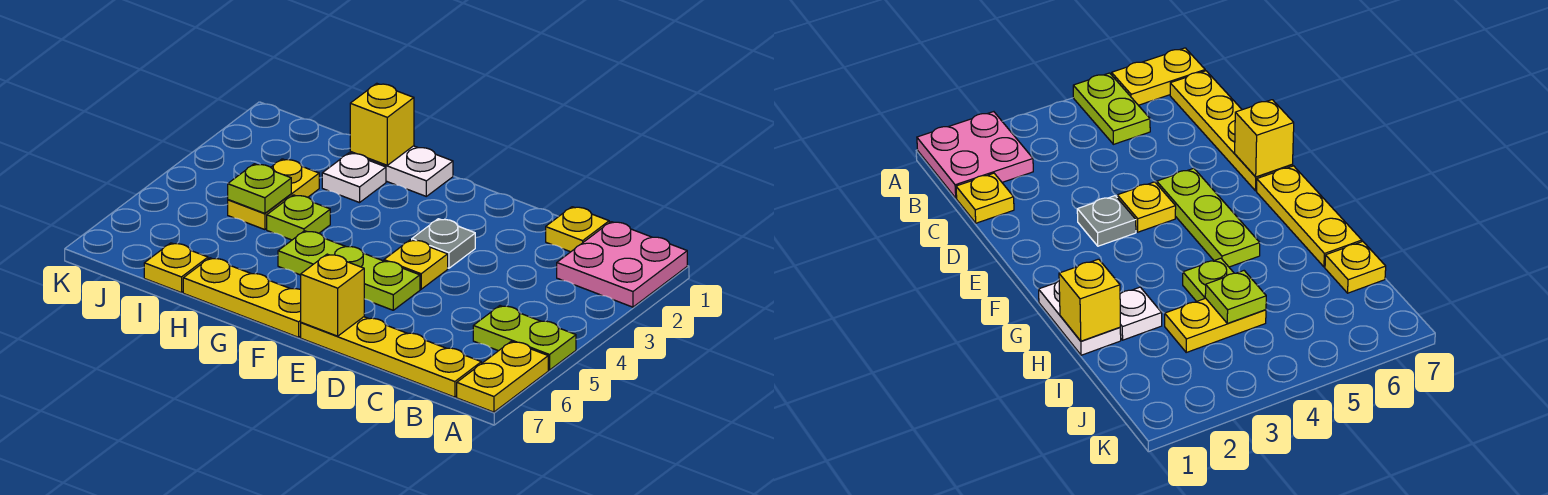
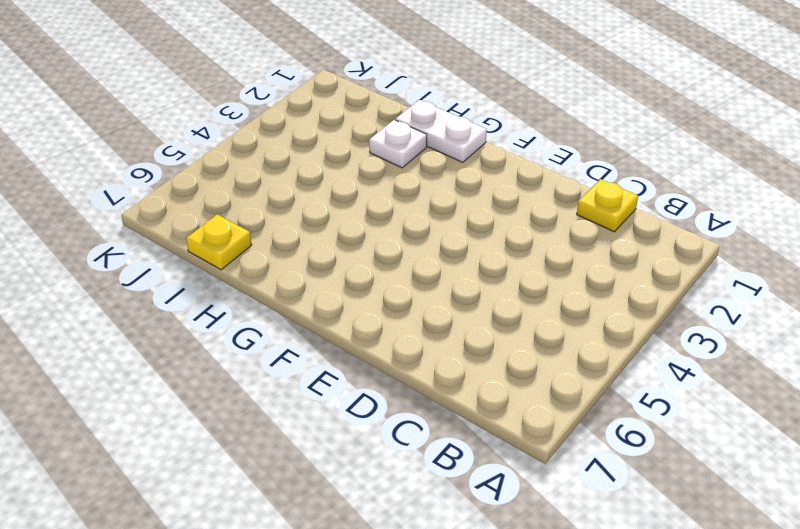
none -> pink plate A1:B2 level 1
none -> lime plate A5:B5 level 1
none -> yellow plate A6:A7 level 1

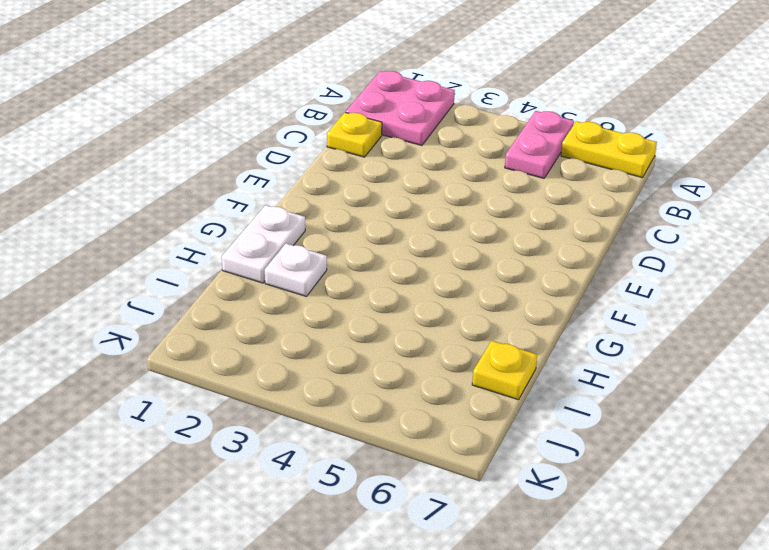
pink plate A5:B5 level 1 -> lime plate A5:B5 level 1
none -> yellow plate B7:E7 level 1
none -> grey plate E3 level 1
none -> yellow plate E4 level 1

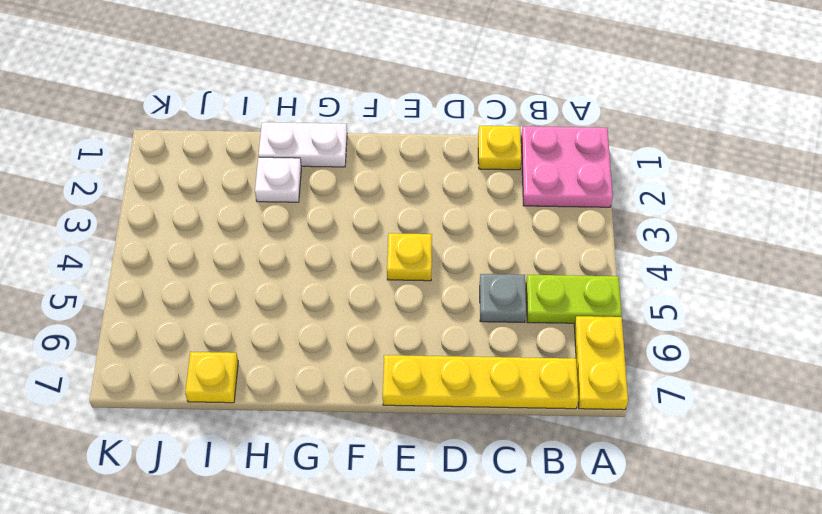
grey plate C5 level 1 -> grey plate E3 level 1
none -> lime plate E5:G5 level 1
none -> yellow plate F7:H7 level 1
none -> lime plate H4 level 1

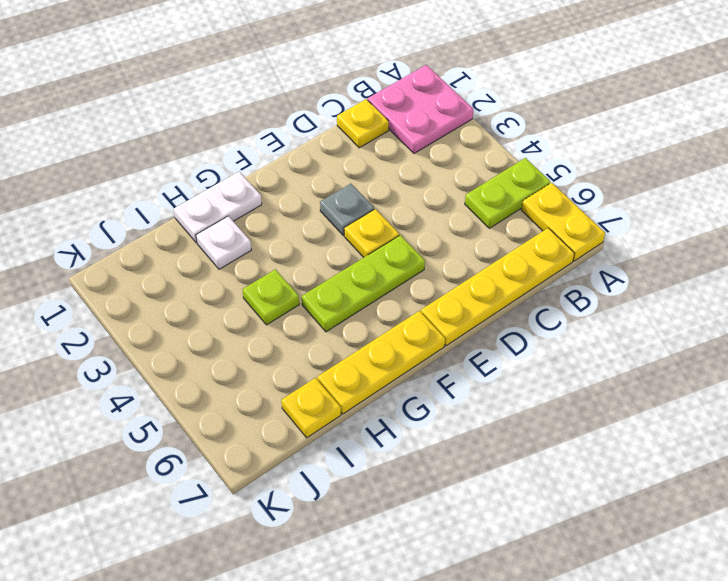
none -> yellow plate I3:I4 level 1
none -> yellow brick E7 level 2
none -> yellow brick H1 level 2

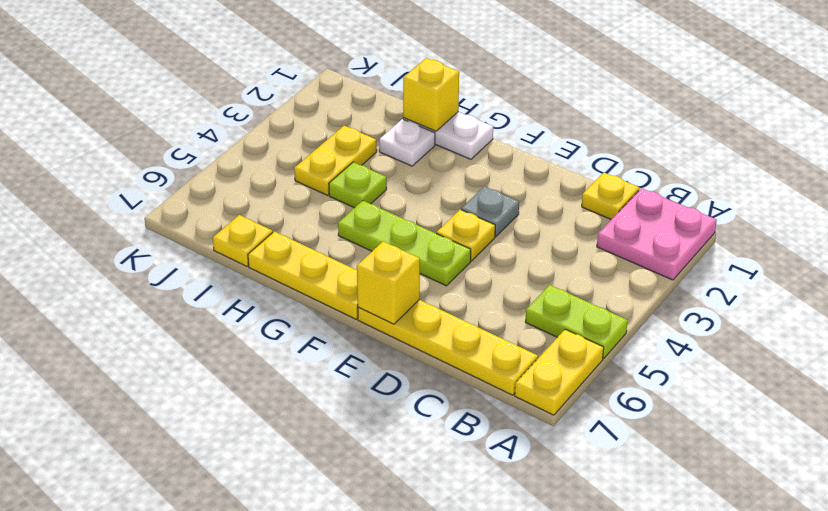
none -> lime plate I4 level 2

